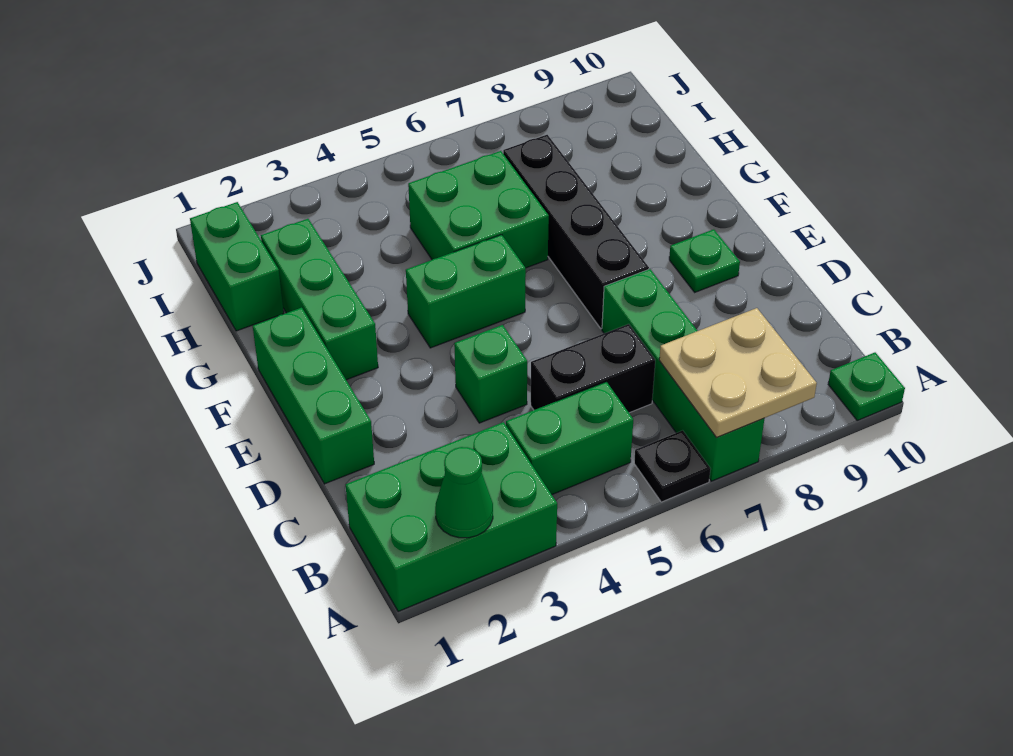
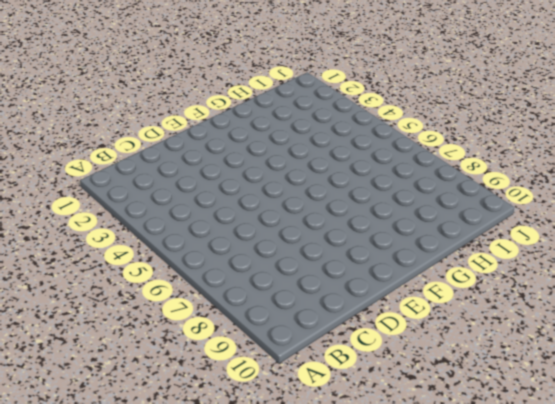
none -> green brick A1:B3 level 1
none -> black plate A6 level 1
none -> green brick A7:D7 level 1

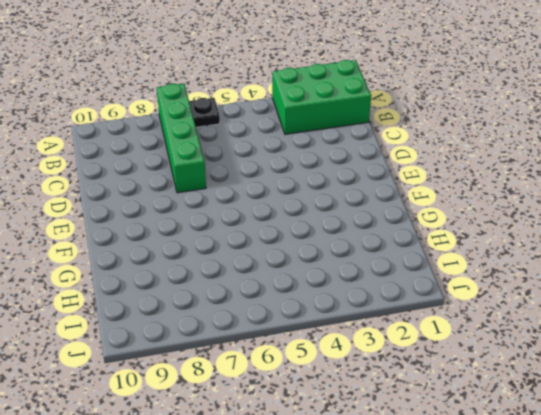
none -> green plate A10 level 1
none -> green brick B4:B5 level 1
none -> black brick C5:C6 level 1

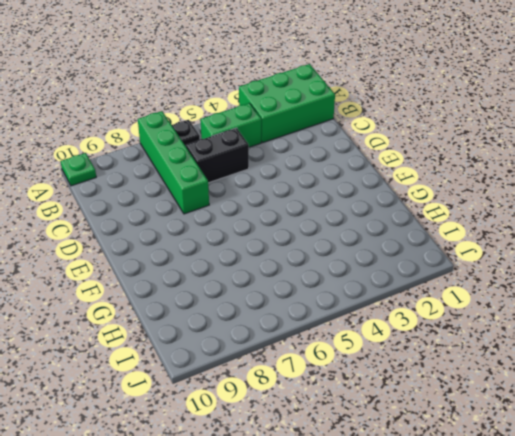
none -> green brick D1:F1 level 1
none -> green brick D4 level 1
none -> black brick E7:H7 level 1

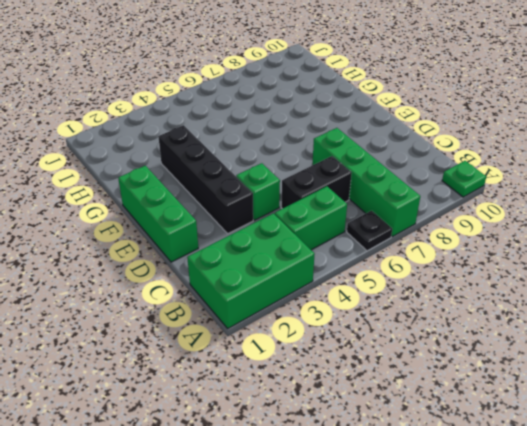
black brick D3:G3 level 1 -> black brick E7:H7 level 1
none -> green plate E9 level 1
none -> green brick F2:H2 level 1
none -> green brick F4:F5 level 1

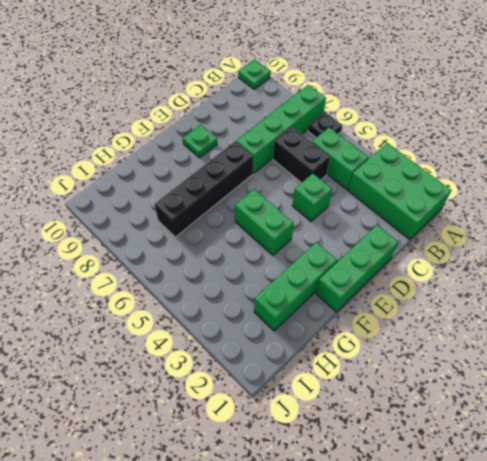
none -> green brick G5:H6 level 1
none -> green brick H1:I1 level 1
none -> green cone A2 level 2

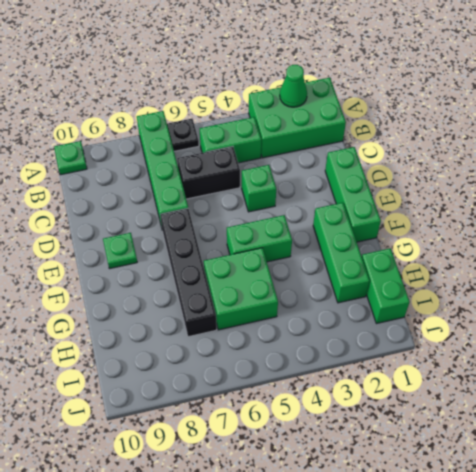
none -> tan plate A7:B8 level 2

